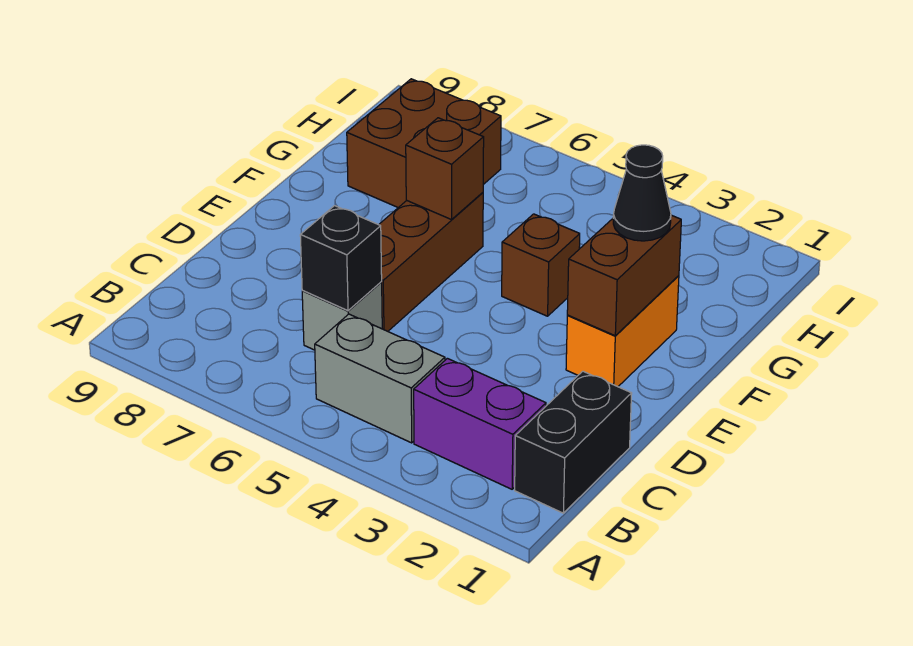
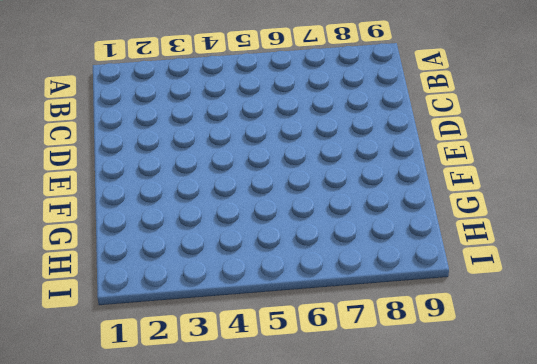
none -> black brick B1:C1 level 1
none -> purple brick B2:B3 level 1
none -> grey brick B4:B5 level 1

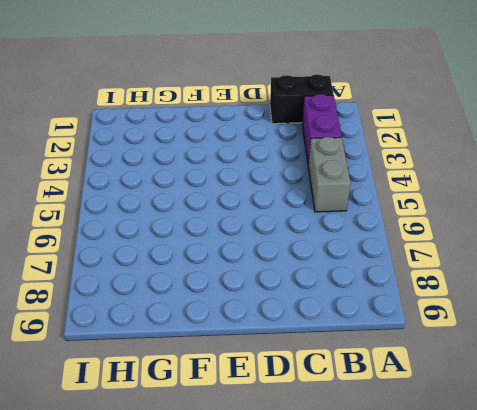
none -> grey brick C6 level 1
none -> brown brick D6:F6 level 1
none -> orange brick E2:F2 level 1

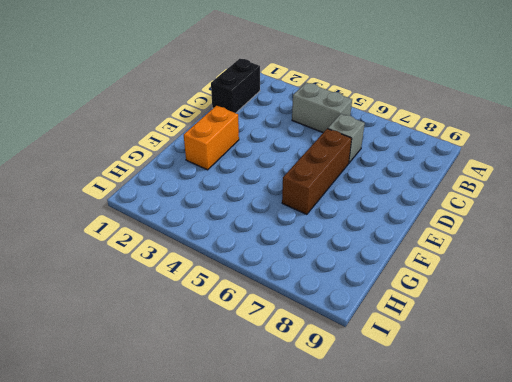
none -> purple brick B2:B3 level 1
none -> brown brick F4 level 1
none -> brown brick G7:H8 level 1

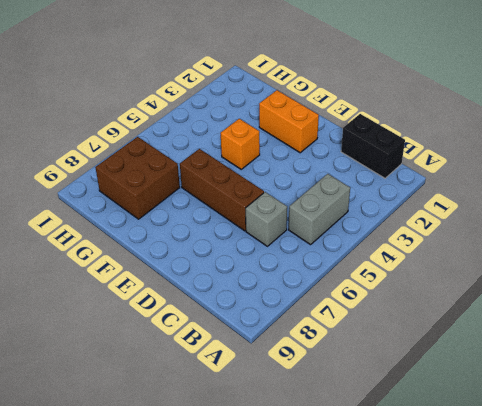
orange brick F4 level 1 -> brown brick F4 level 1
none -> purple brick B2:B3 level 1
none -> black brick C6 level 2
none -> brown brick E2:F2 level 2

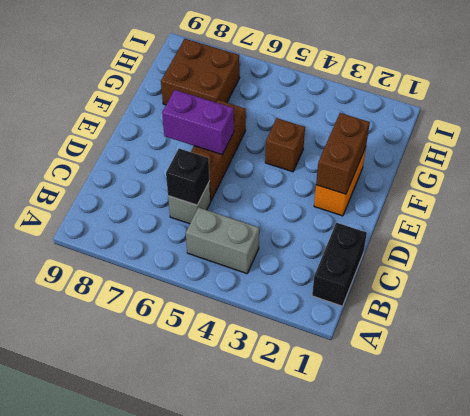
purple brick E6:E7 level 2 -> purple brick B2:B3 level 1
none -> brown brick F6 level 2
none -> black cone F2 level 3

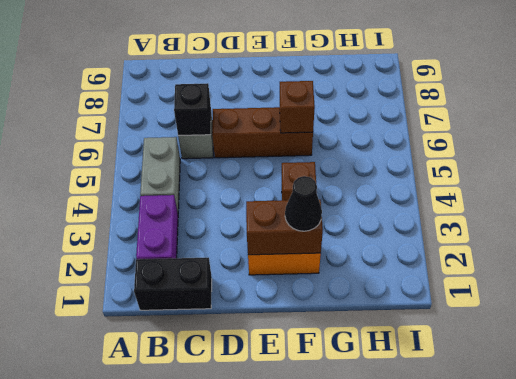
none -> brown brick G7:H8 level 1

